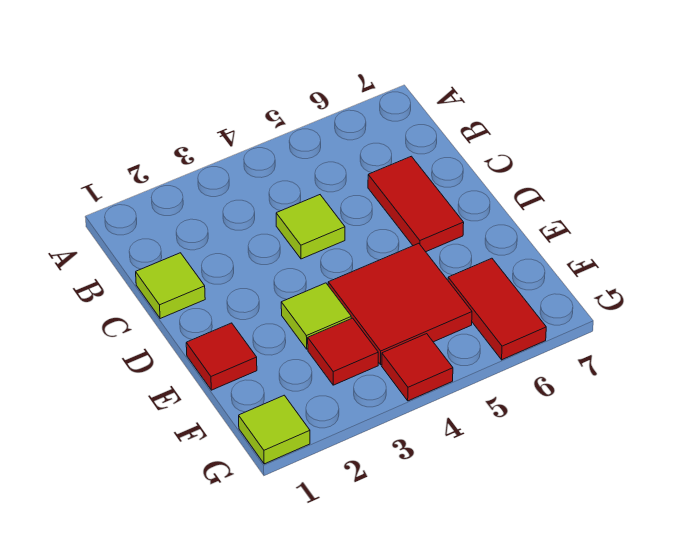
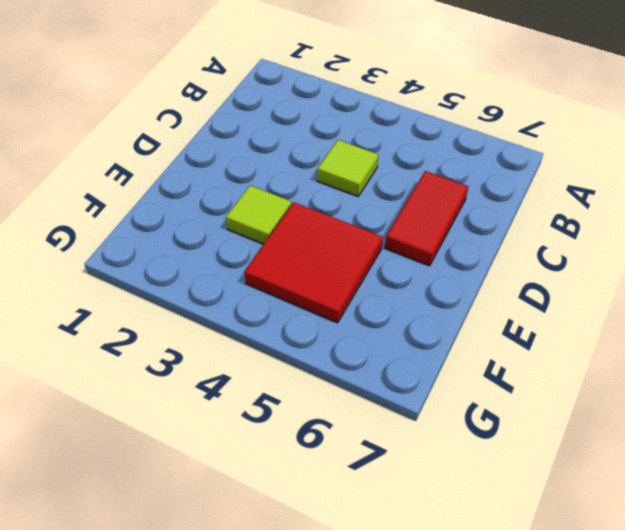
none -> lime tile C1 level 1
none -> red tile E1 level 1

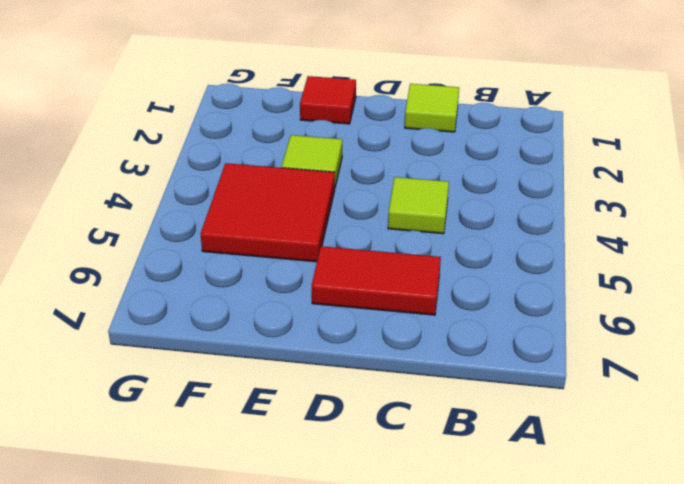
none -> red tile F3 level 1
none -> red tile F6:G6 level 1

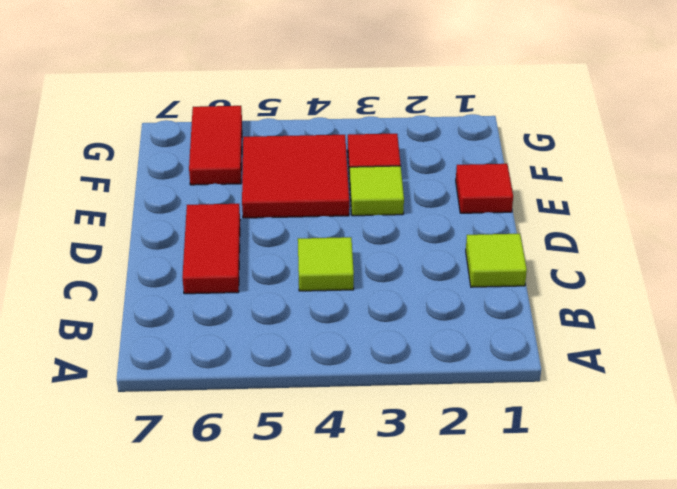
none -> lime tile G1 level 1
none -> red tile G4 level 1

